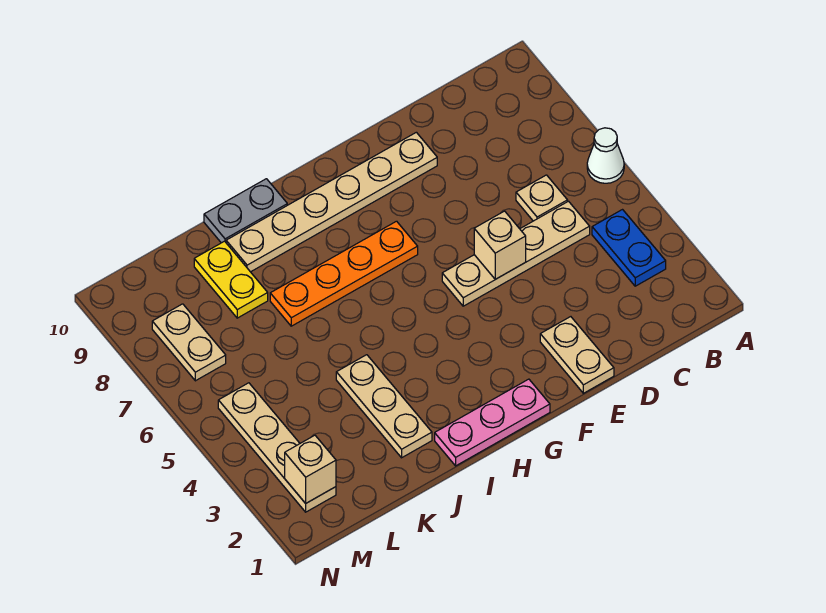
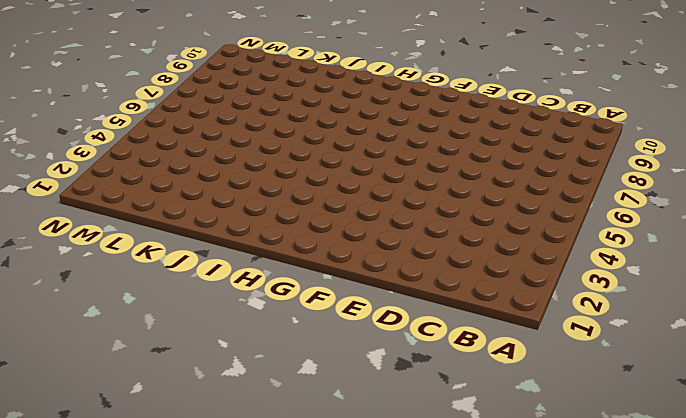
none -> white cone A6 level 1
none -> blue plate B3:B4 level 1
none -> tan plate C5:F5 level 1

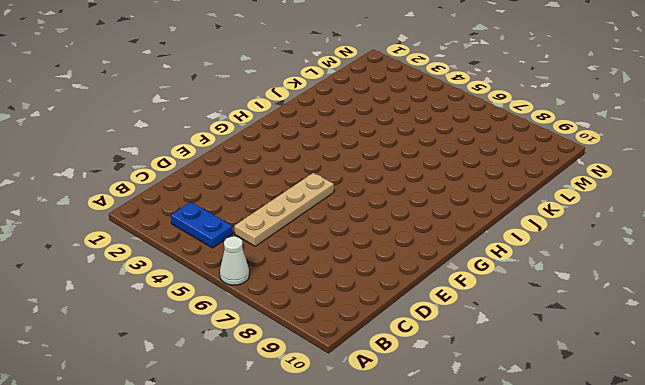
none -> tan plate C6 level 1
none -> tan plate E1:E2 level 1
none -> tan plate E9:J9 level 1

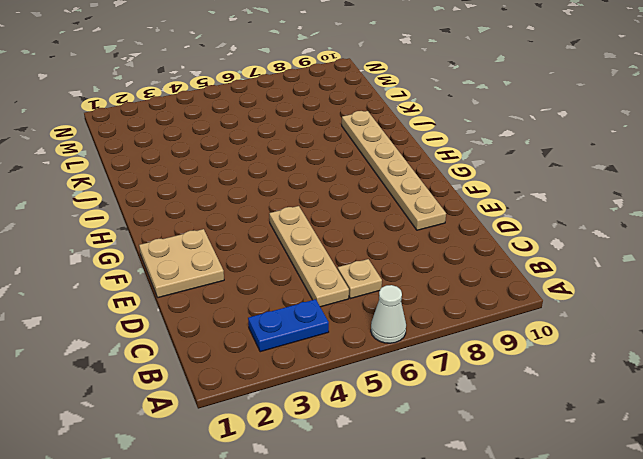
tan plate E1:F2 level 1 -> tan plate E1:E2 level 1
none -> pink plate G1:I1 level 1
none -> orange plate G7:J7 level 1
none -> grey plate I10:J10 level 1

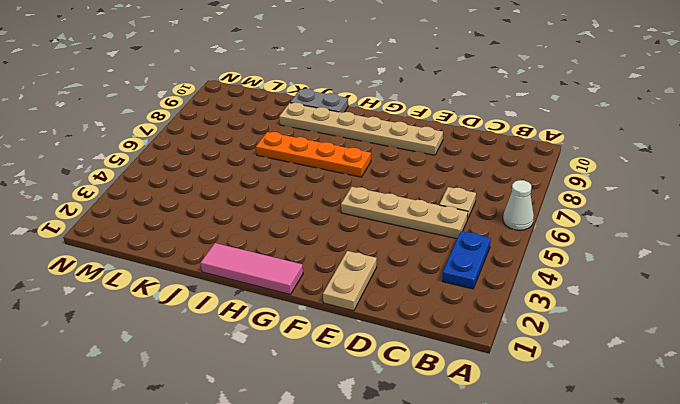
pink tile G1:I1 level 1 -> pink plate G1:I1 level 1
none -> tan plate J2:J4 level 1
none -> yellow plate K8:K9 level 1
none -> tan plate M2:M5 level 1

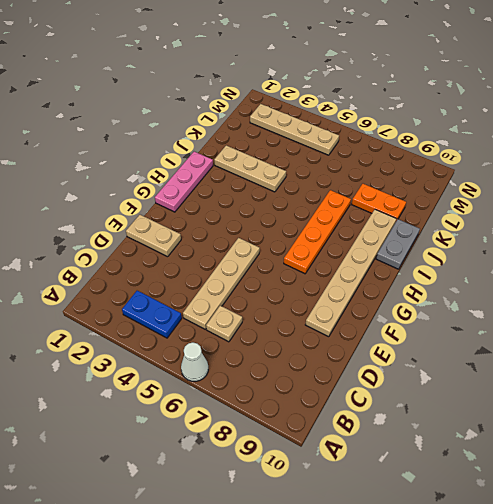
orange plate K8:K9 level 1 -> yellow plate K8:K9 level 1
none -> tan plate M7:M8 level 1
none -> tan brick E5 level 2
none -> tan brick M2 level 2

